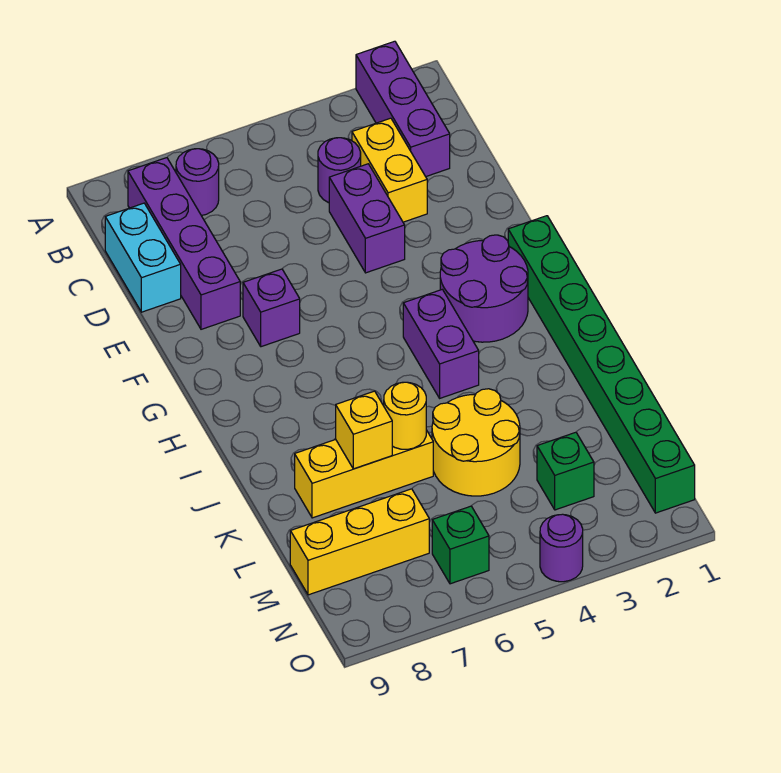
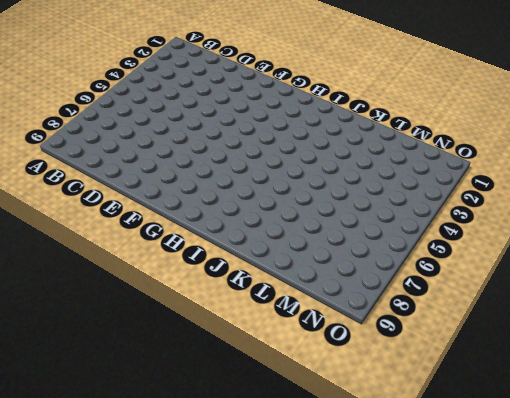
none -> purple brick A2:C2 level 1
none -> purple round brick B7 level 1
none -> purple brick B8:E8 level 1

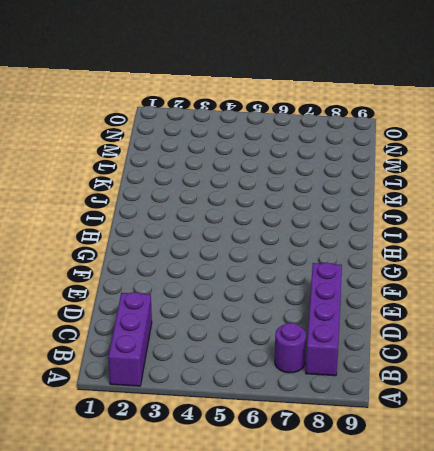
none -> yellow brick C3:D3 level 1
none -> purple round brick C4 level 1
none -> cyan brick C9:D9 level 1

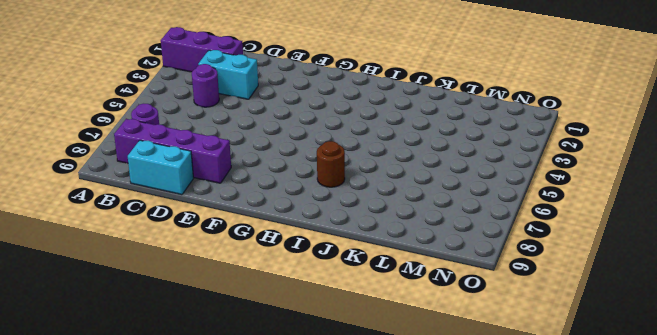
cyan brick C3:D3 level 1 -> yellow brick C3:D3 level 1
brown round brick I7 level 1 -> none
none -> purple brick D4:E4 level 1
none -> purple brick F7 level 1
none -> green brick G1:N1 level 1

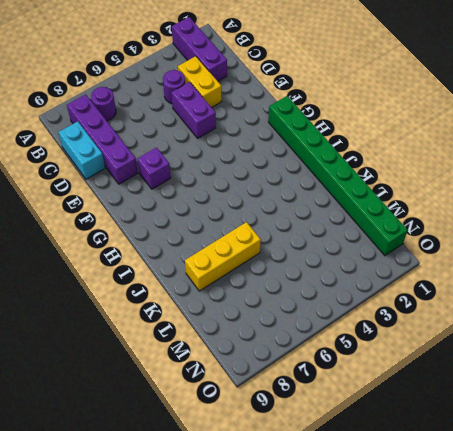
none -> purple round brick G2:H3 level 1
none -> purple brick H4:I4 level 1
none -> yellow round brick K4:L5 level 1

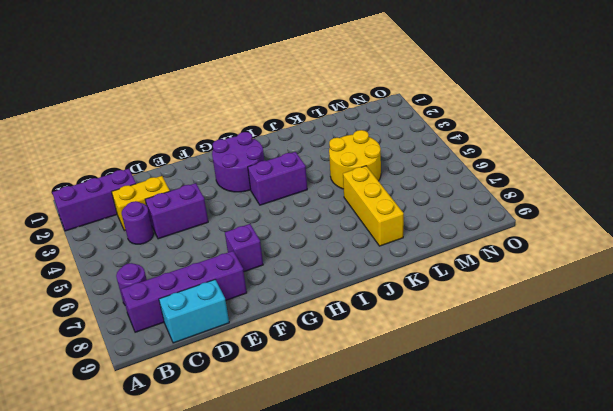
none -> green brick G1:N1 level 1
none -> green brick M3 level 1
none -> yellow brick M7:M9 level 1

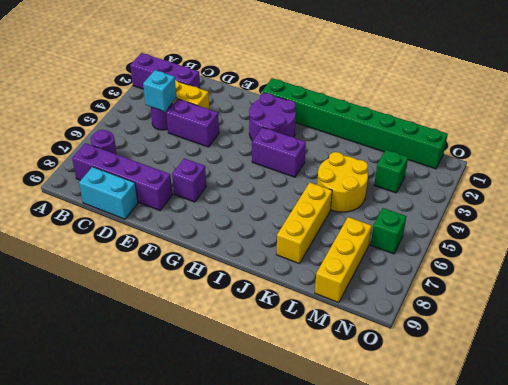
cyan brick C4 level 2 -> none
none -> purple round brick O4 level 1
none -> yellow round brick K6 level 2
none -> yellow brick K7 level 2

